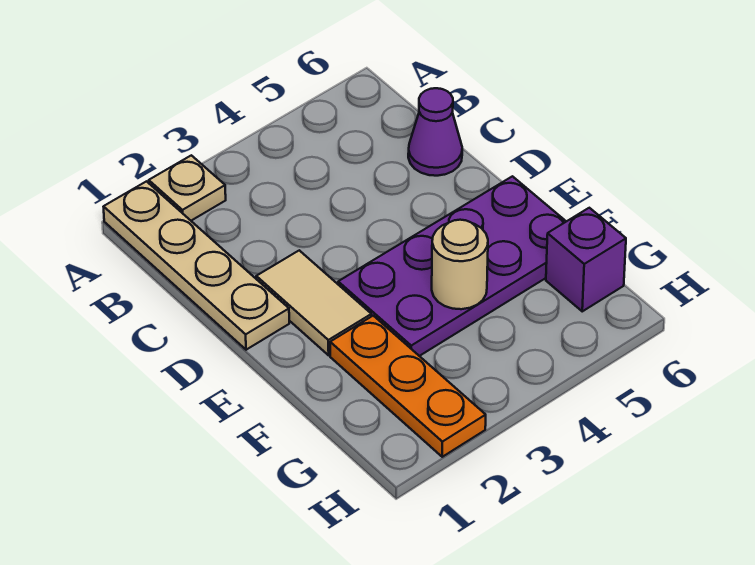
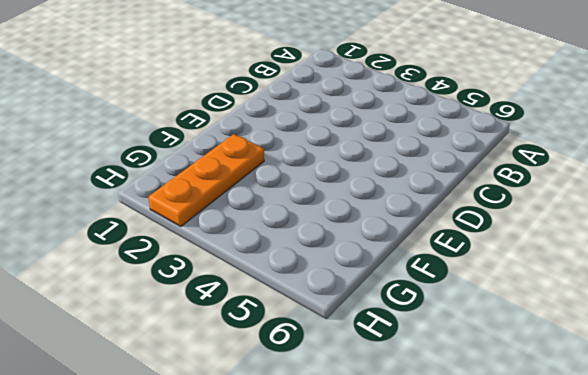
none -> tan plate A1:D1 level 1
none -> tan plate A2 level 1

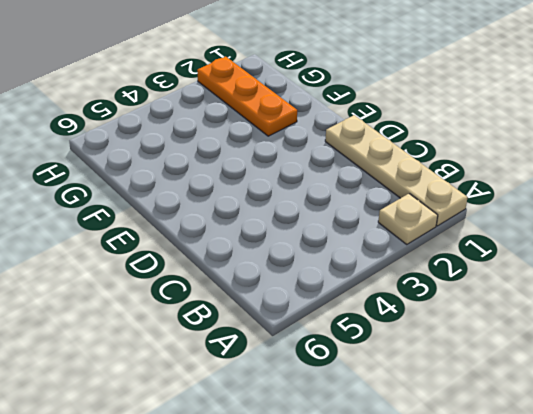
none -> purple cone C6 level 1
none -> tan tile D2:E2 level 1

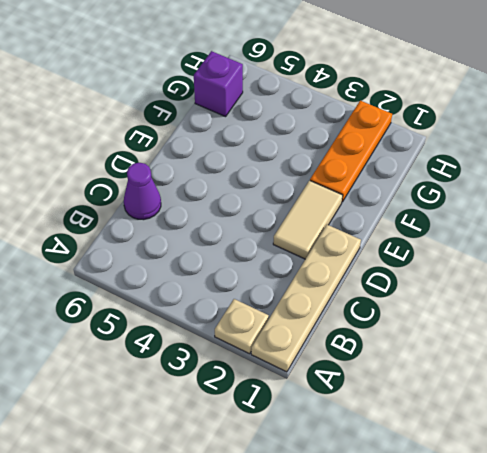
none -> purple plate E3:F6 level 1
none -> tan round brick F4 level 2

